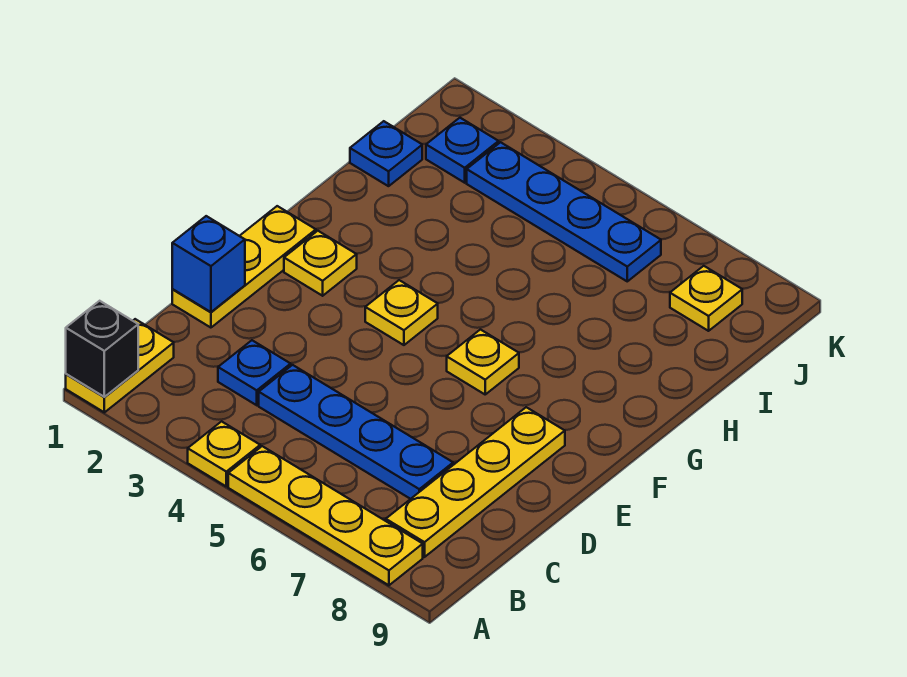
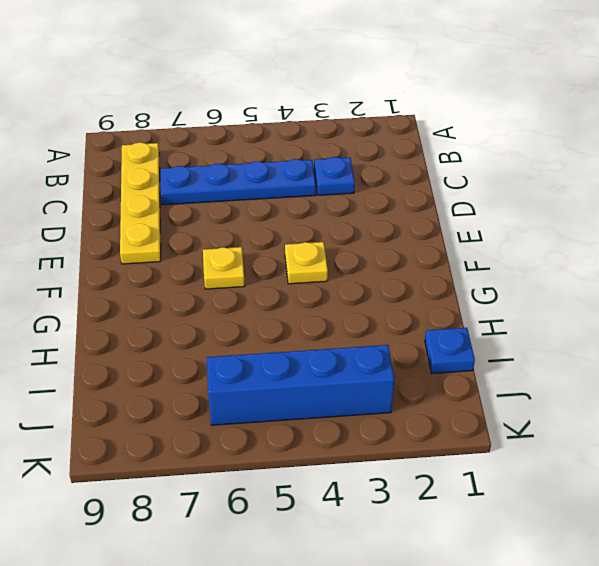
blue brick J3:J6 level 1 -> blue plate J3:J6 level 1
none -> yellow plate A1:B1 level 1
none -> yellow plate A4 level 1
none -> yellow plate A5:A8 level 1

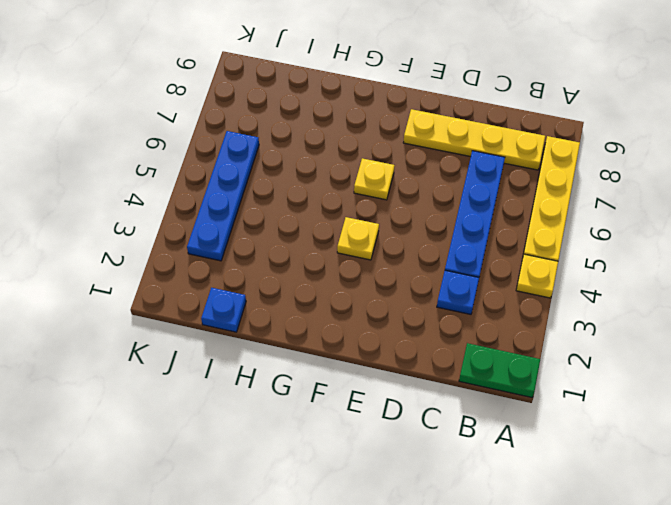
green plate A1:B1 level 1 -> yellow plate A1:B1 level 1
none -> yellow plate D1:F1 level 1
none -> yellow plate F2 level 1
none -> blue plate J2 level 1

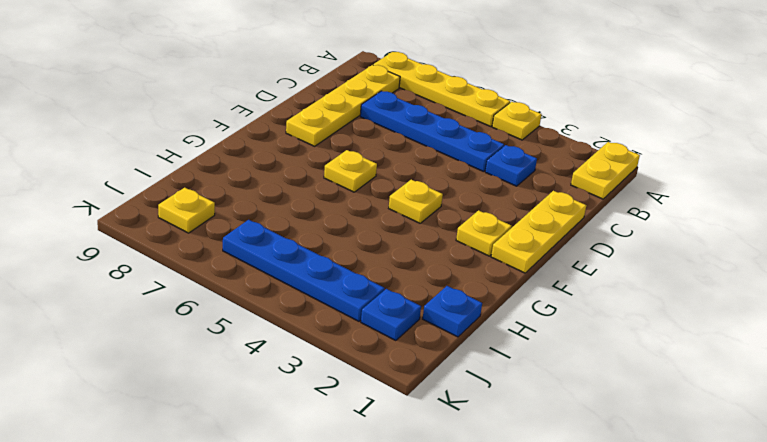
none -> black brick A1 level 2
none -> blue brick D1 level 2

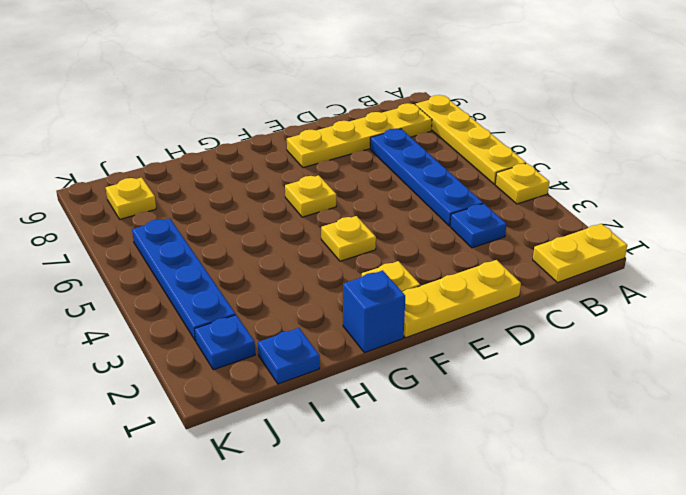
blue brick G1 level 1 -> blue brick D1 level 2
none -> black brick A1 level 2

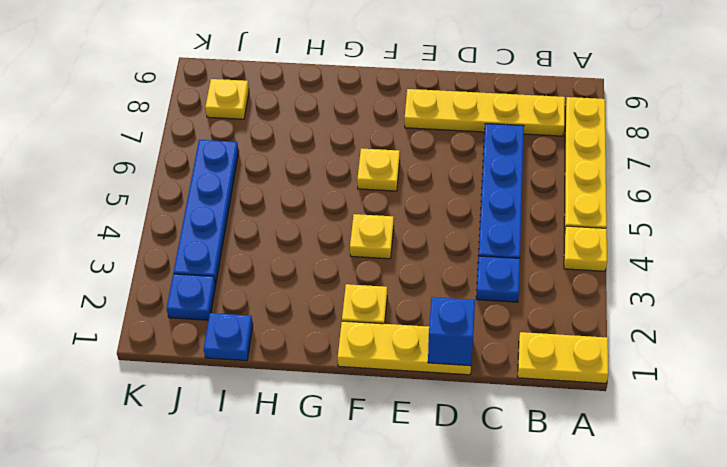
none -> black brick A1 level 2

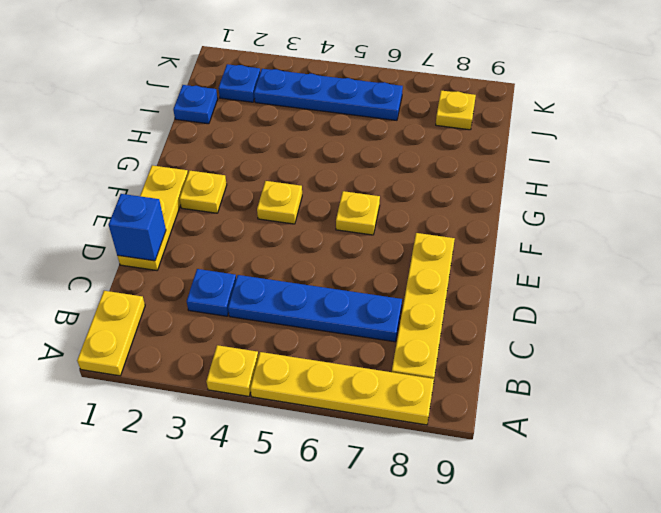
none -> black brick A1 level 2

